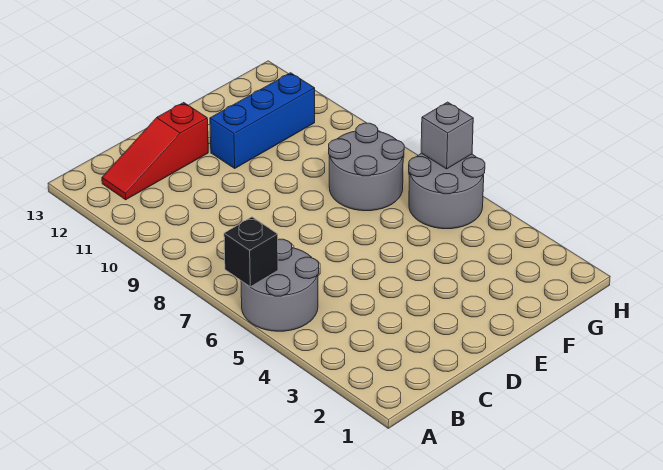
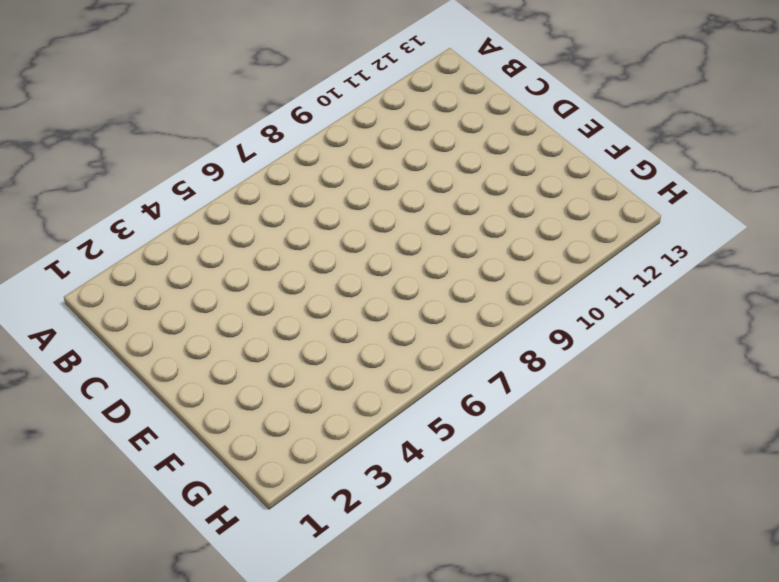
none -> grey round brick A5:B6 level 1
none -> red slope B12:D12 level 1 top D

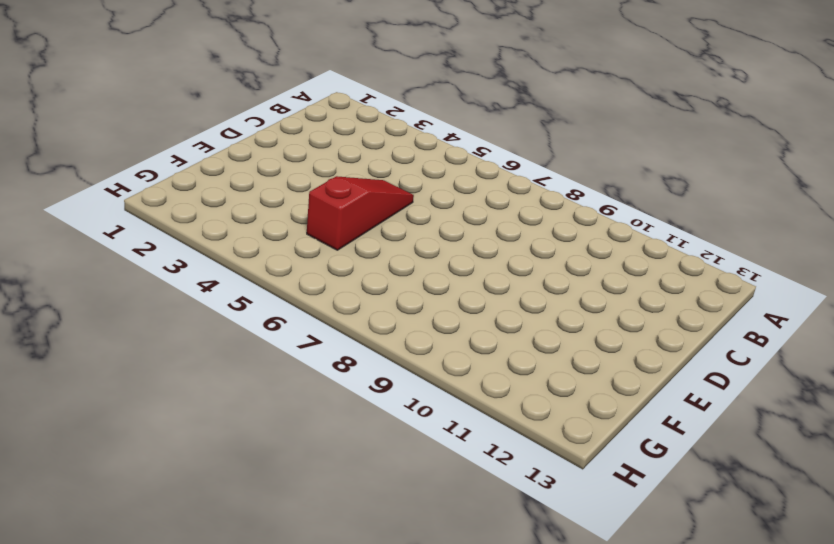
red slope D5:F5 level 1 top F -> red slope B12:D12 level 1 top D
none -> grey round brick A5:B6 level 1
none -> blue brick E11:G11 level 1

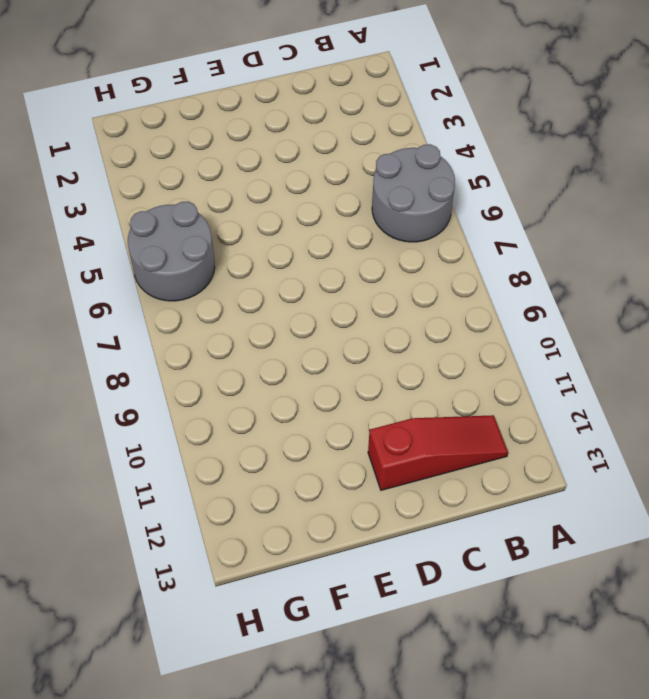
none -> blue brick E11:G11 level 1
none -> grey round brick F7:G8 level 1

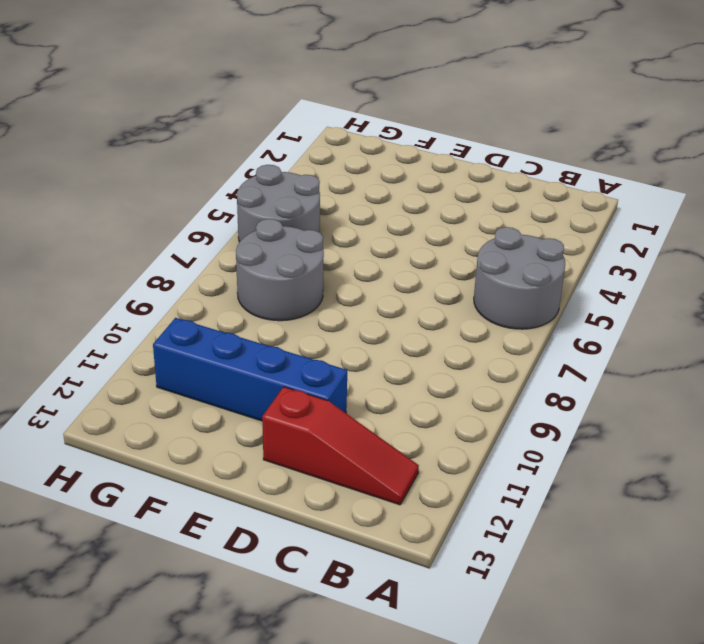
blue brick D11:G11 level 1 -> blue brick E11:G11 level 1
none -> black brick A6 level 2
none -> grey brick H6 level 2

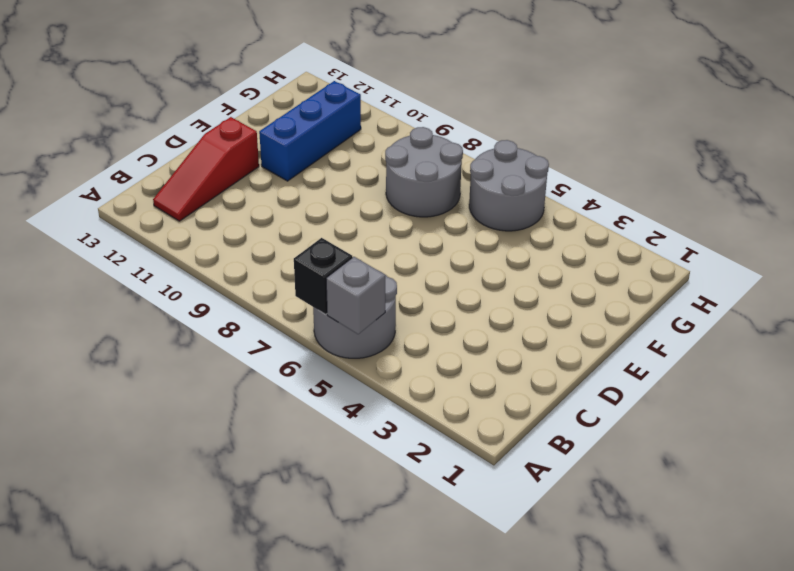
grey brick A5 level 2 -> grey brick H6 level 2

